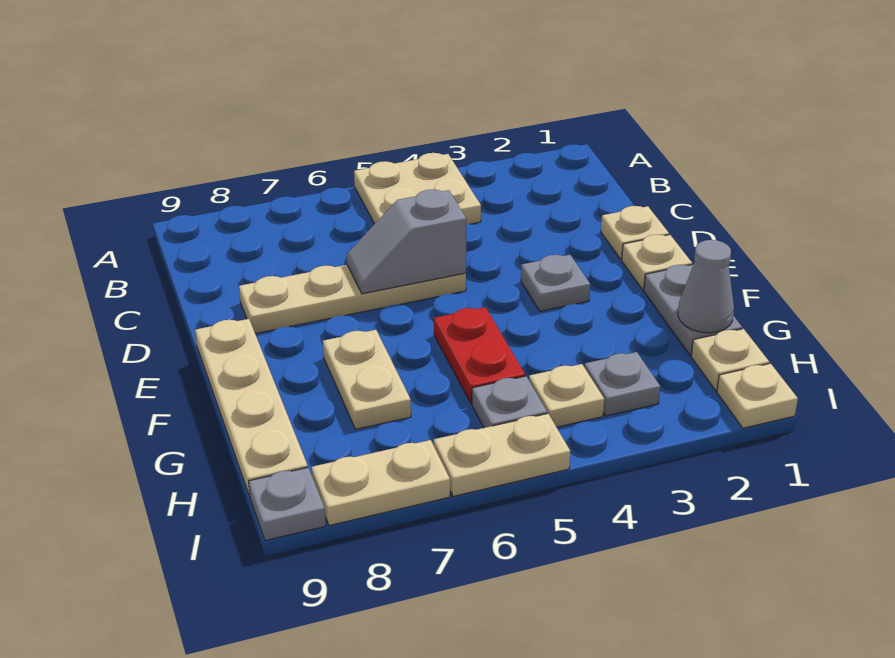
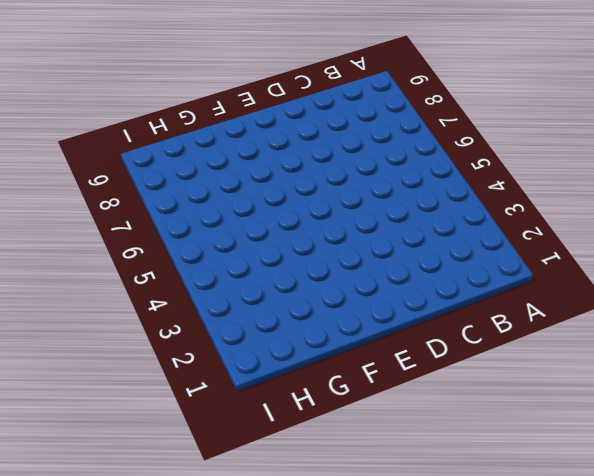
none -> tan plate A4:B5 level 1
none -> tan plate D1 level 1
none -> tan plate D5:D8 level 1

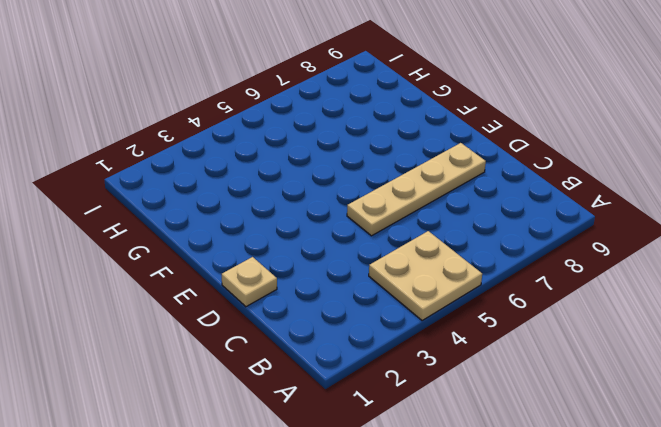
none -> tan plate E1 level 1
none -> grey plate E3 level 1
none -> tan plate E9:H9 level 1

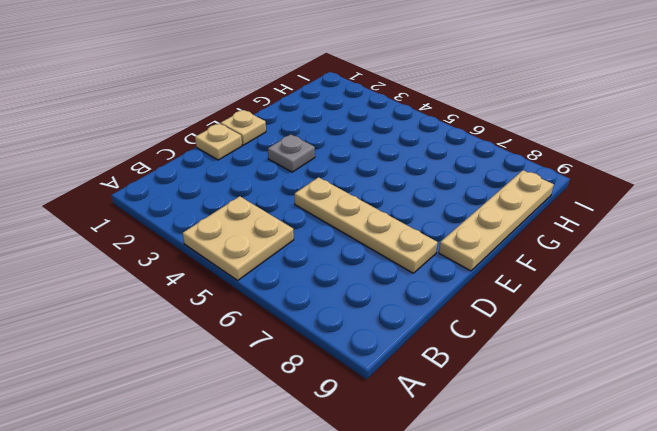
none -> grey plate F1:G1 level 1
none -> red plate F5:G5 level 1
none -> tan plate F7:G7 level 1

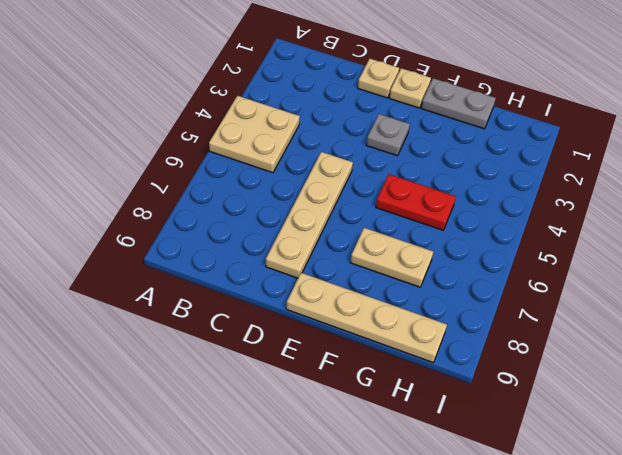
none -> tan plate H1 level 1
none -> grey plate H3 level 1
none -> tan plate H4 level 1

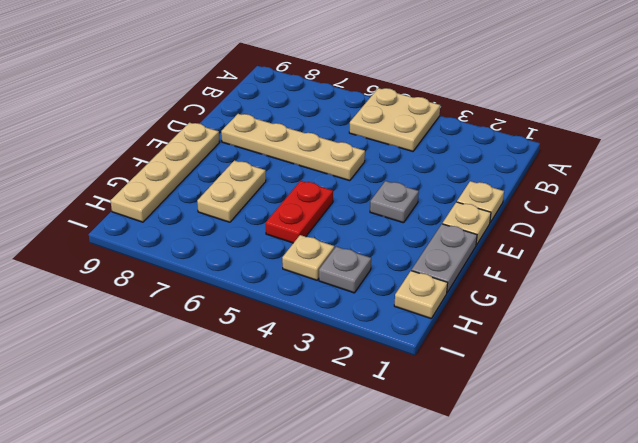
none -> grey plate H5 level 1
none -> tan plate I1 level 1
none -> tan plate I5:I6 level 1

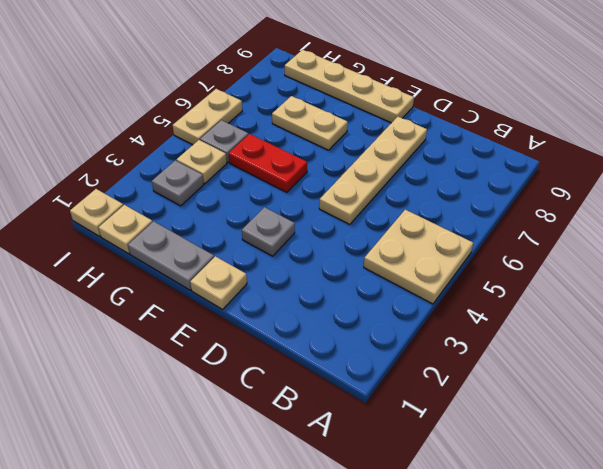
none -> tan plate D1 level 1
none -> tan plate I7:I8 level 1
none -> grey plate I9 level 1

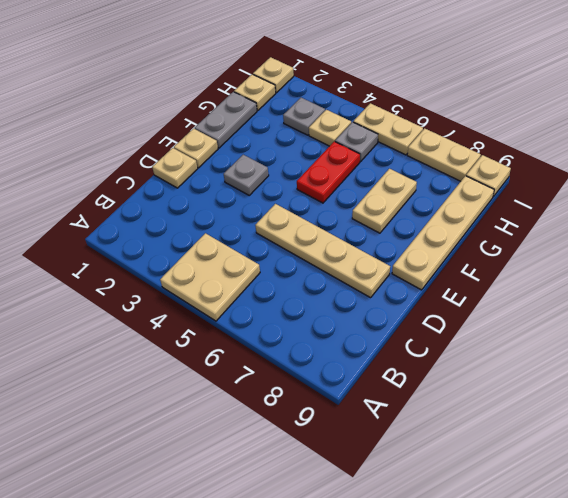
tan plate I9 level 1 -> grey plate I9 level 1
none -> grey slope D5:D6 level 2 top 5
none -> grey cone G1 level 2

